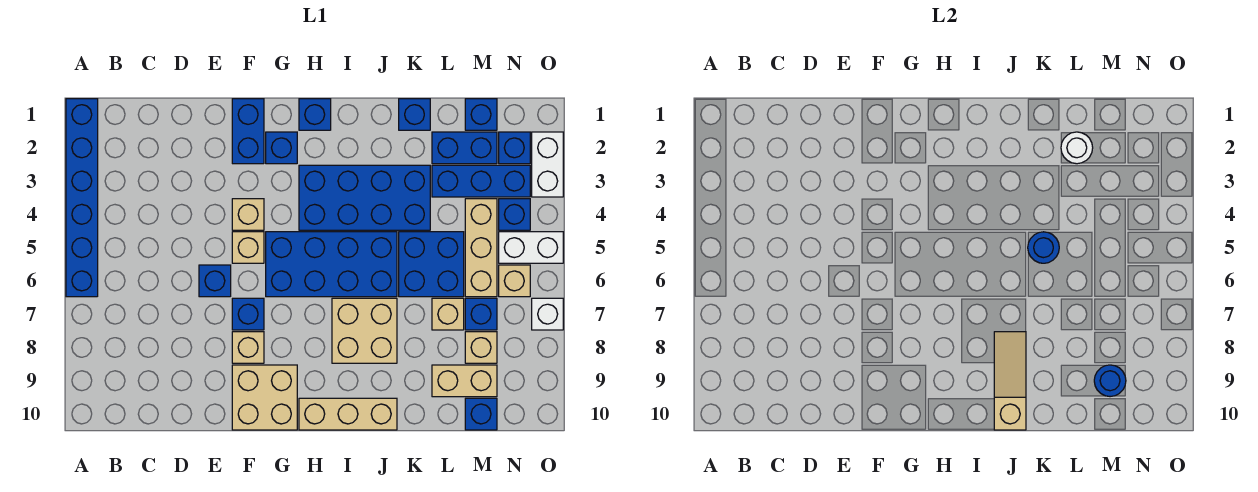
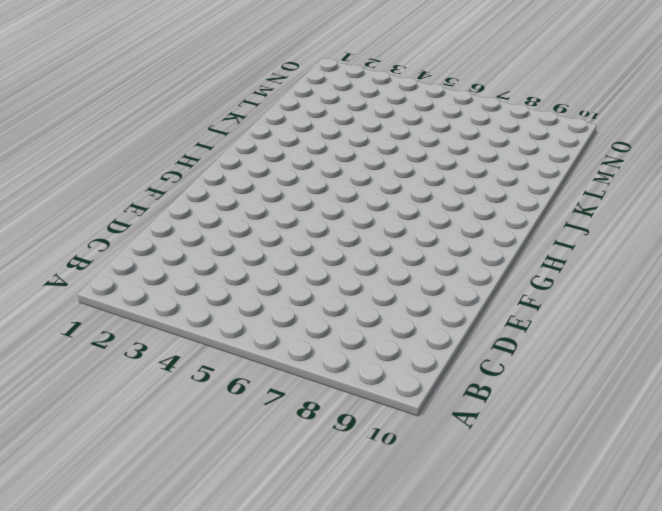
none -> blue brick A1:A6 level 1
none -> blue brick E6 level 1
none -> blue brick F1:F2 level 1
none -> tan brick F4 level 1

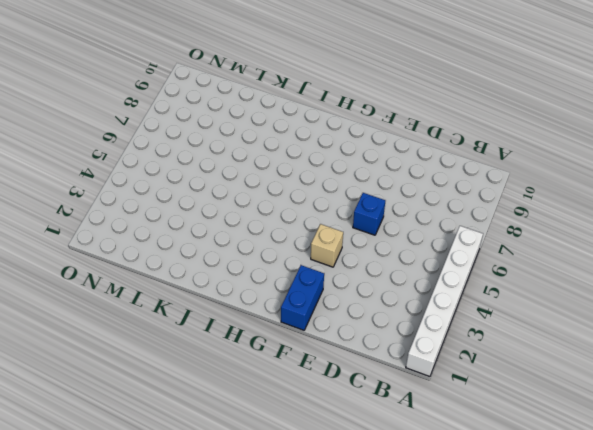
white brick A1:A6 level 1 -> blue brick A1:A6 level 1
none -> tan brick F5 level 1
none -> blue brick F7 level 1
none -> tan brick F8 level 1
none -> tan brick F9:G10 level 1

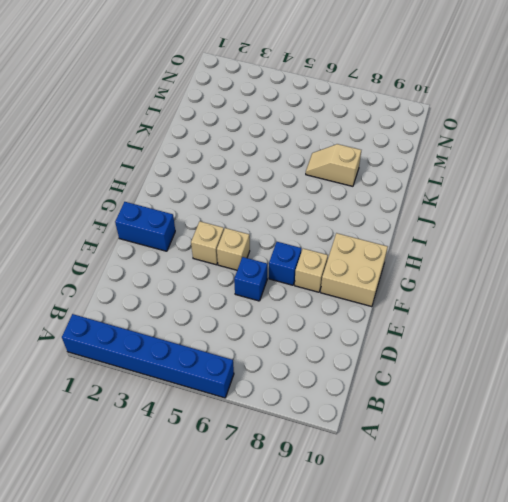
tan slope K7:K8 level 1 top 8 -> none
none -> blue brick G2 level 1
none -> blue brick G5:J6 level 1
none -> blue brick H1 level 1
none -> blue brick H3:K4 level 1

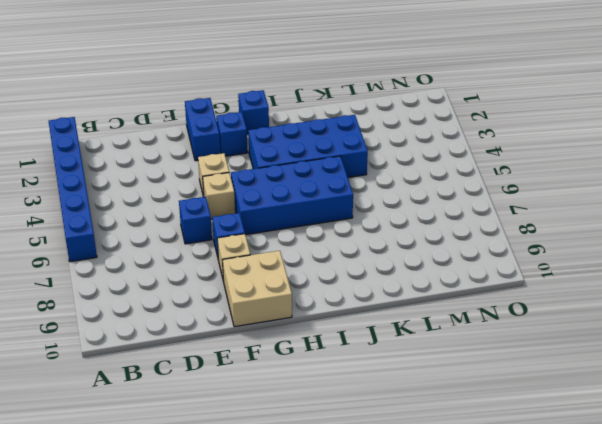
none -> tan brick H10:J10 level 1
none -> tan brick I7:J8 level 1
none -> blue brick K1 level 1
none -> blue brick K5:L6 level 1

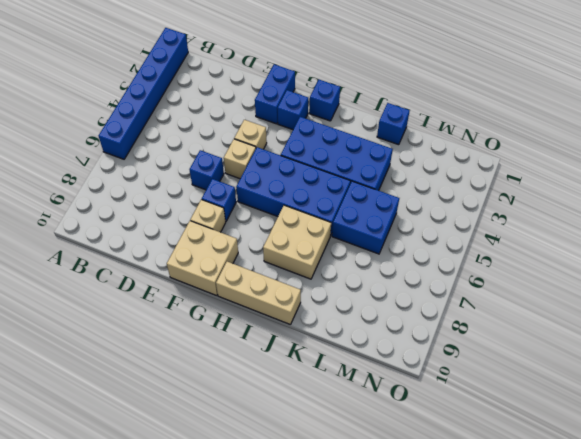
none -> blue brick L2:M2 level 1
none -> blue brick L3:N3 level 1
none -> tan brick L7 level 1
none -> tan brick L9:M9 level 1

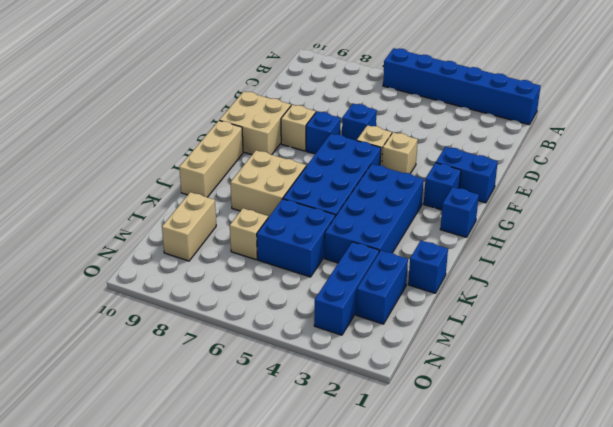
none -> blue brick M1 level 1
none -> tan brick M4:M6 level 1
none -> blue brick M7 level 1
none -> tan brick M8 level 1

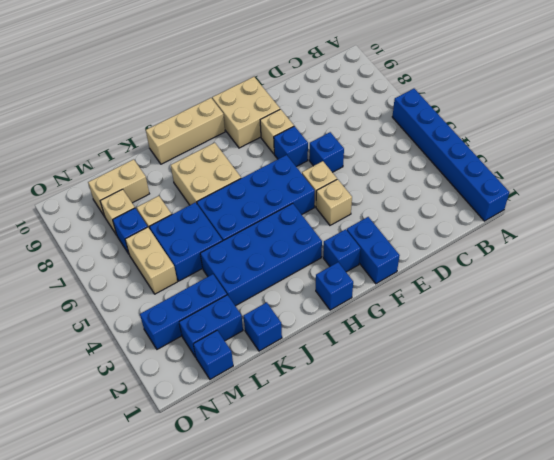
tan brick M5:M6 level 1 -> tan brick M4:M6 level 1
none -> blue brick M10 level 1
none -> blue brick N2 level 1
none -> blue brick N4 level 1
none -> white brick N5:O5 level 1

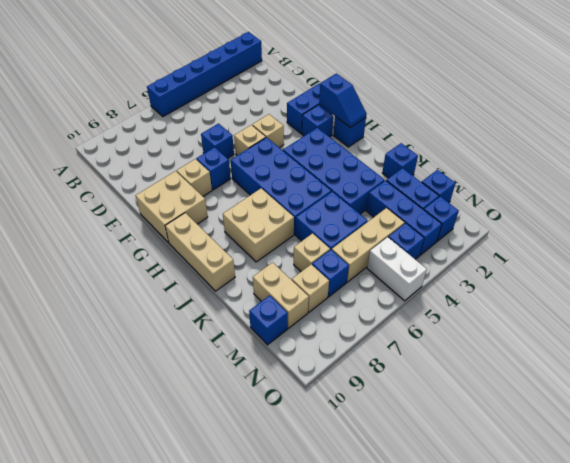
blue slope G1:H1 level 2 top G -> none
none -> tan brick N6 level 1
none -> white brick O2:O3 level 1
none -> white brick O7 level 1
none -> tan slope J8:J10 level 2 top 10

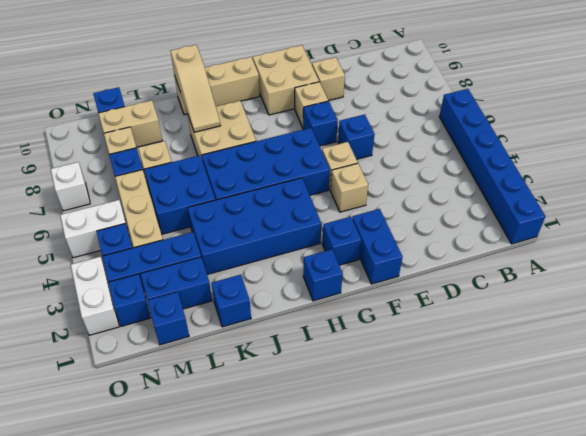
tan brick E9 level 1 -> tan brick N6 level 1
none -> blue round brick K5 level 2
none -> white round brick L2 level 2
none -> blue round brick M9 level 2

